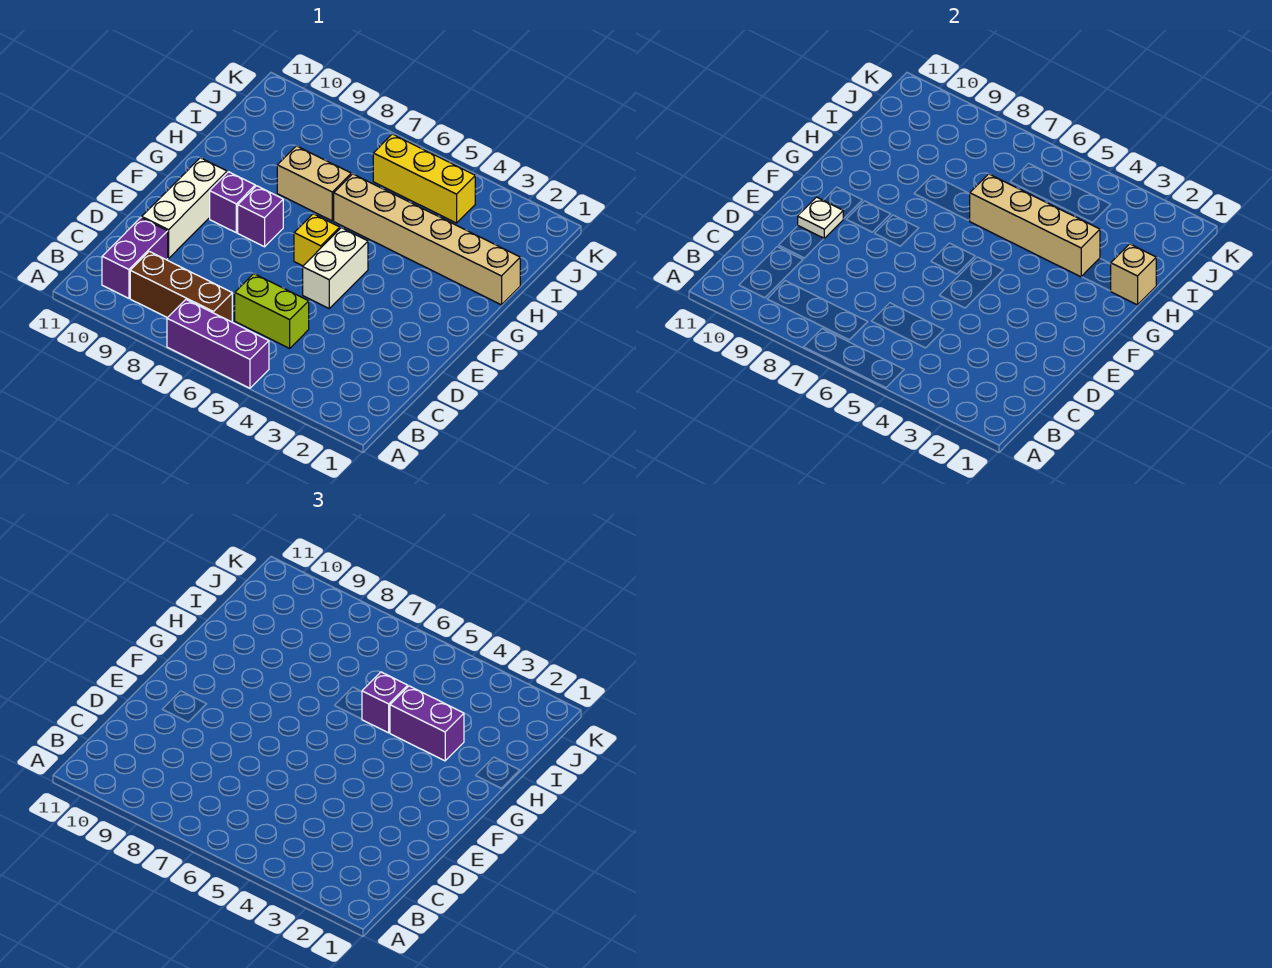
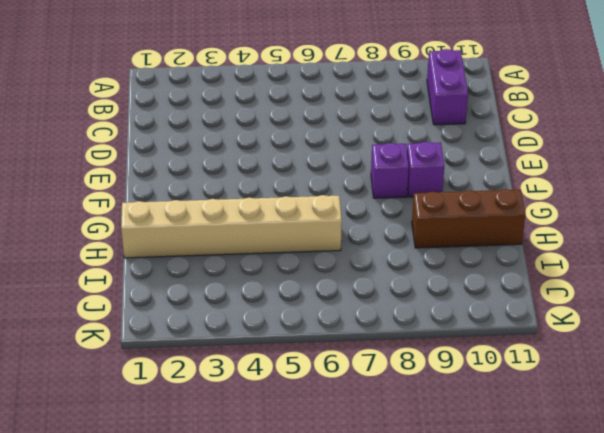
brown brick H9:H11 level 1 -> brown brick B7:B9 level 1
none -> purple brick A5:A7 level 1
none -> lime brick C5:C6 level 1
none -> white brick D10:F10 level 1

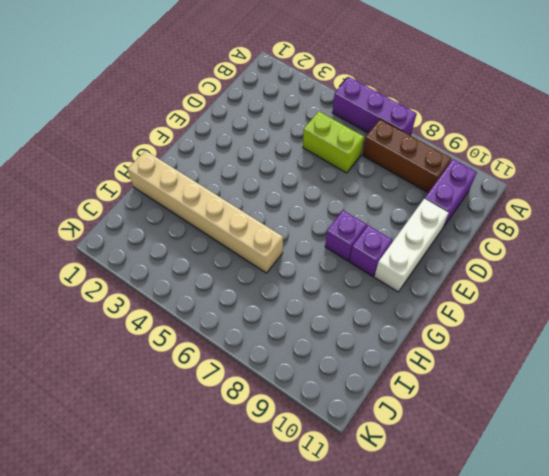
none -> white brick E5:F5 level 1
none -> yellow brick F6 level 1
none -> tan brick H7:H8 level 1

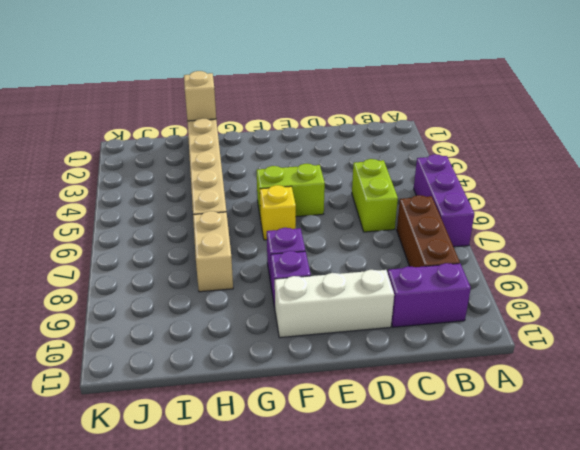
lime brick E5:F5 level 1 -> white brick E5:F5 level 1
none -> yellow brick J4:J6 level 1
none -> white plate E10 level 2
none -> tan brick H3:H6 level 2

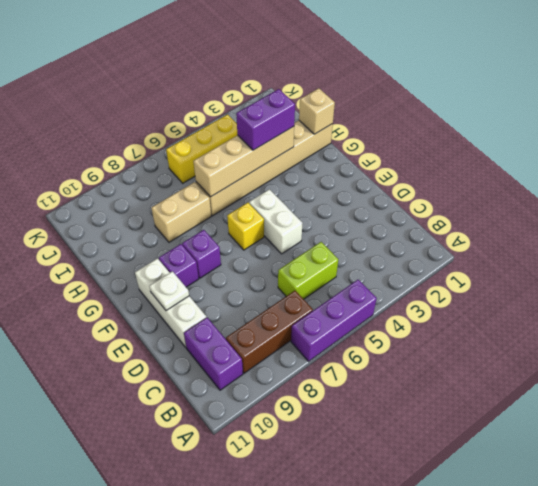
none -> purple brick H5 level 3

